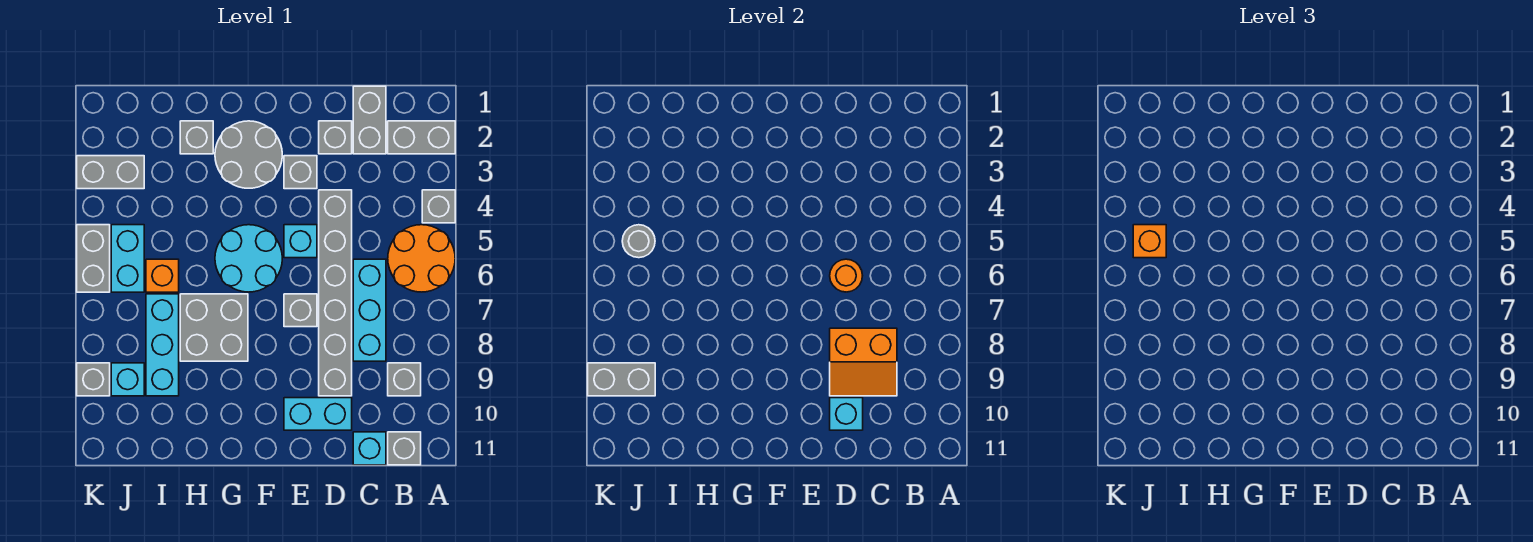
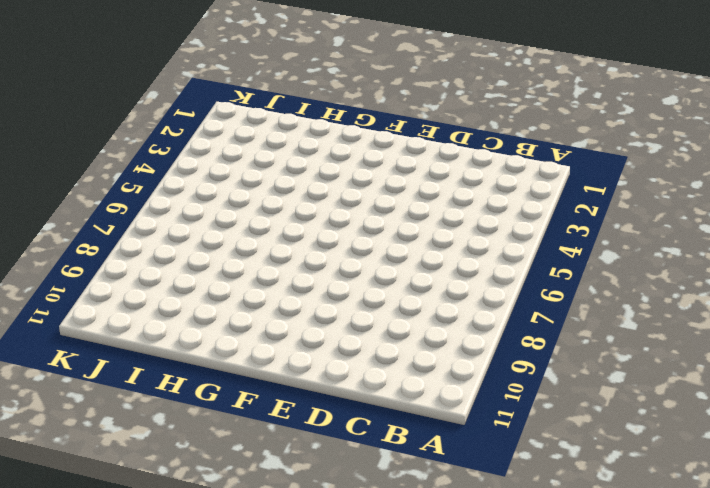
none -> grey brick A2:B2 level 1
none -> grey brick A4 level 1
none -> orange round brick A5:B6 level 1
none -> grey brick B9 level 1

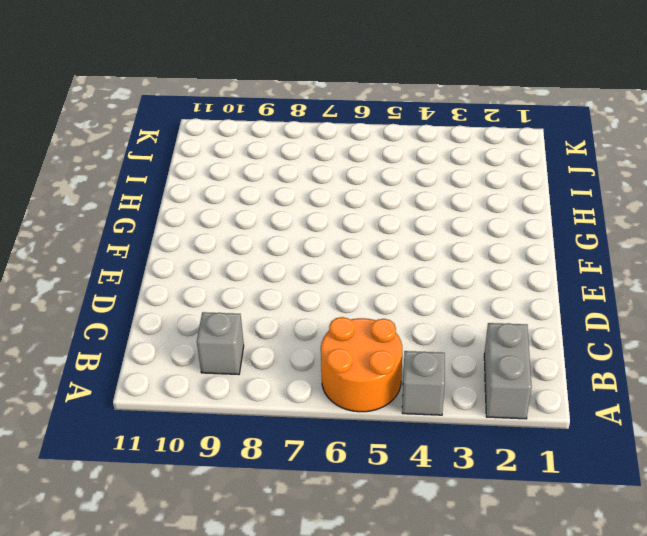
none -> grey brick B11 level 1
none -> grey brick C1:C2 level 1
none -> cyan brick C6:C8 level 1
none -> cyan brick C11 level 1

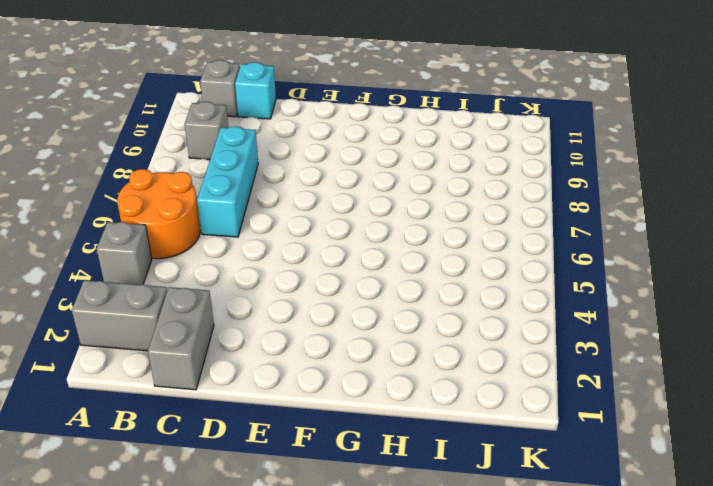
none -> grey brick D2 level 1
none -> grey brick D4:D9 level 1
none -> cyan brick D10:E10 level 1
none -> grey brick E3 level 1

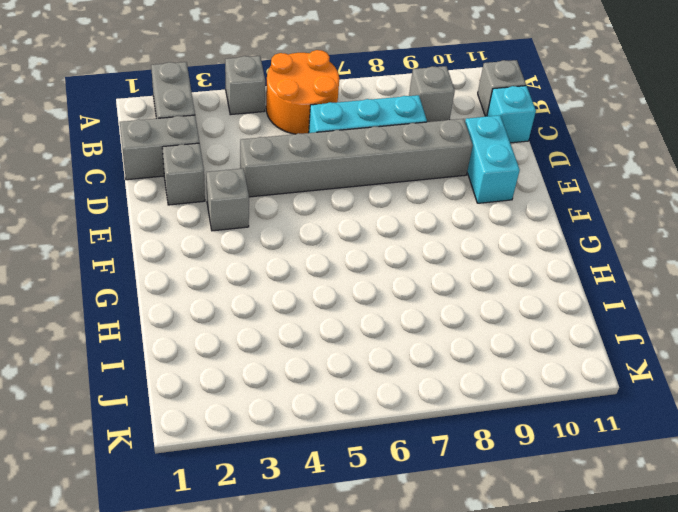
none -> cyan brick E5 level 1
none -> grey brick E7 level 1
none -> grey round brick F2:G3 level 1
none -> cyan round brick F5:G6 level 1

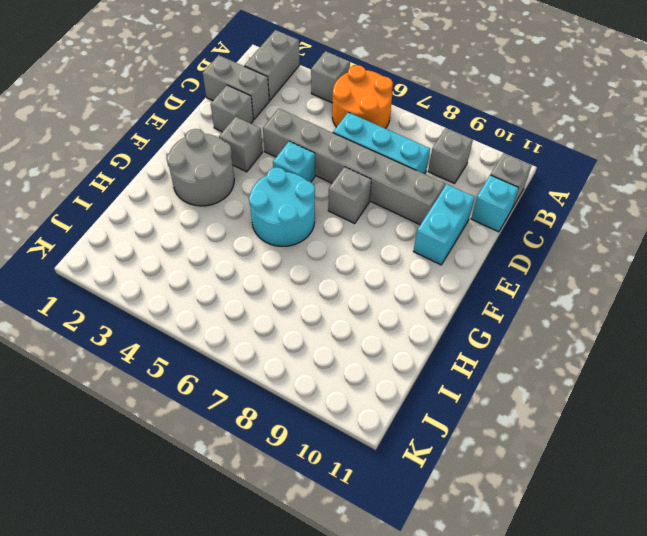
none -> grey brick G7:H8 level 1
none -> grey brick H2 level 1
none -> orange brick I6 level 1
none -> cyan brick I7:I9 level 1

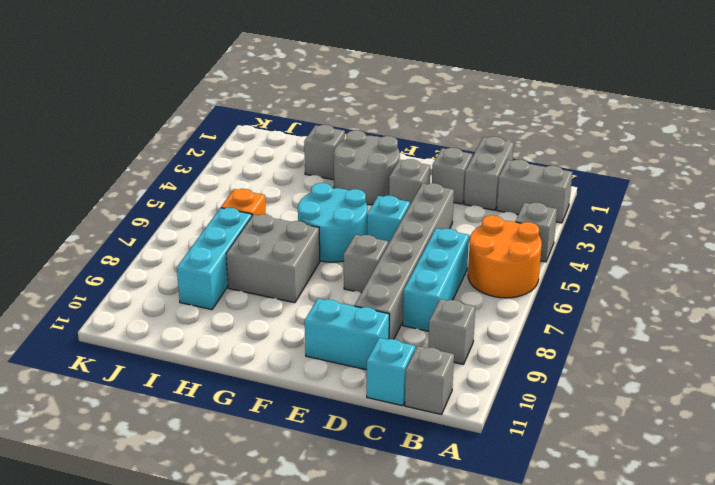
none -> grey brick J3:K3 level 1
none -> cyan brick J5:J6 level 1
none -> cyan brick J9 level 1
none -> grey brick K5:K6 level 1

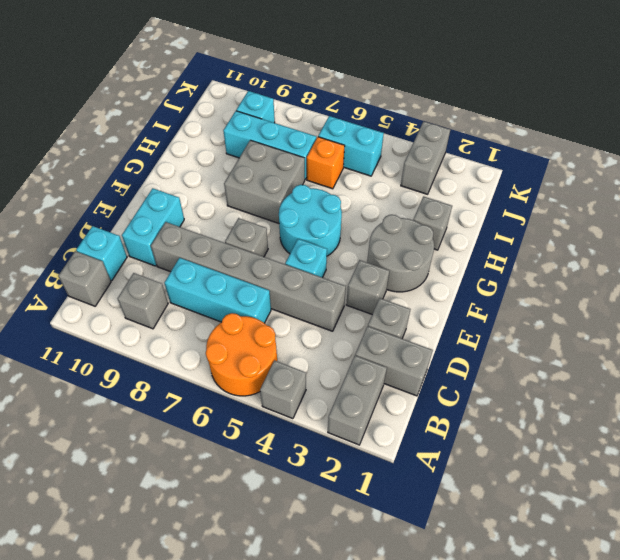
none -> grey brick K5:K6 level 1
none -> grey brick K9 level 1
none -> orange slope C8:D9 level 2 top 8
none -> orange round brick D6 level 2

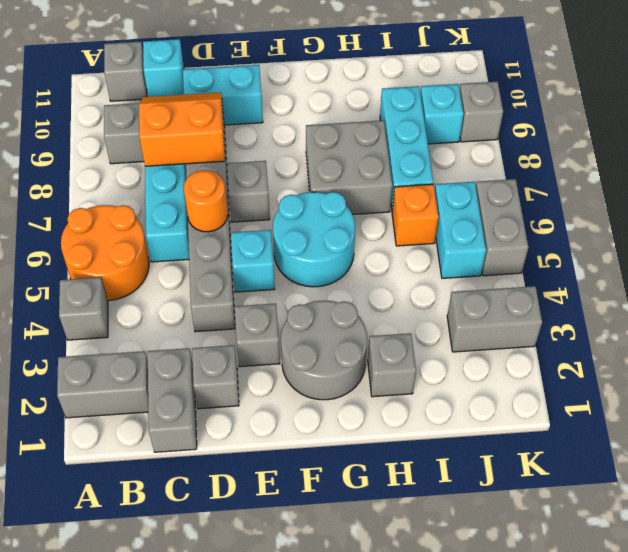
none -> cyan brick D10 level 2
none -> grey round brick J5 level 2
none -> grey brick J9:K9 level 2
none -> orange brick J5 level 3

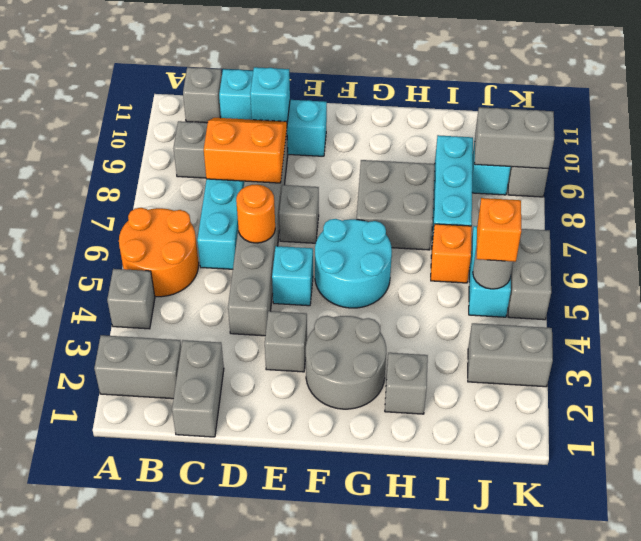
none -> grey brick D2 level 1

